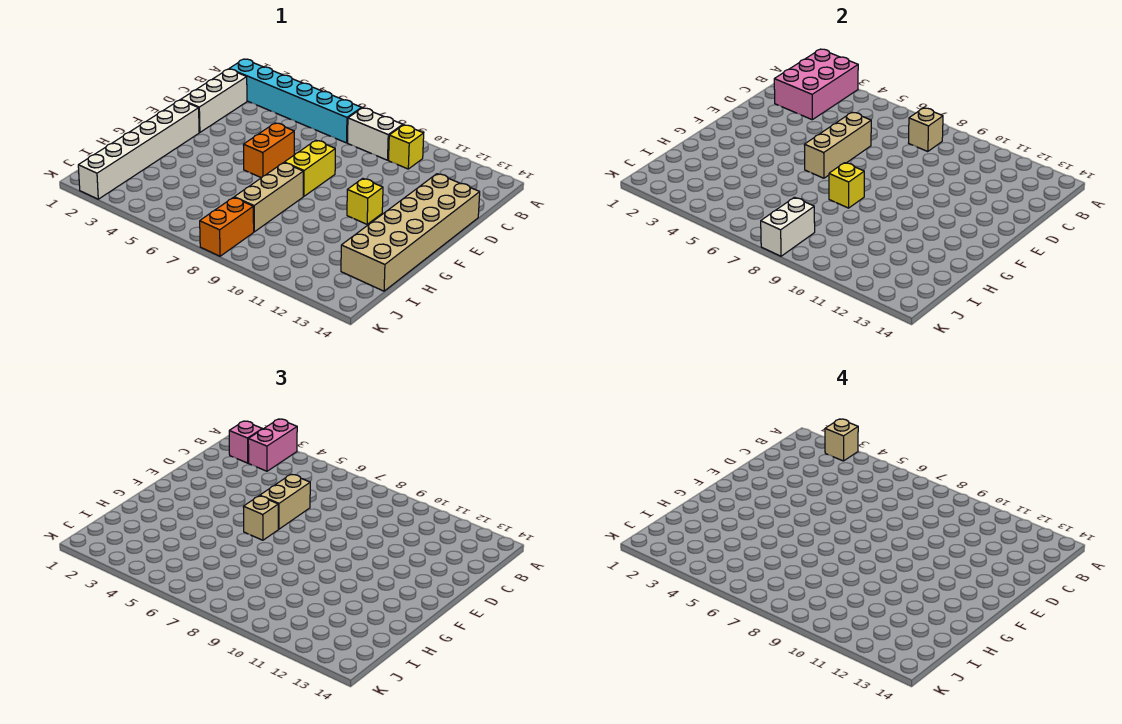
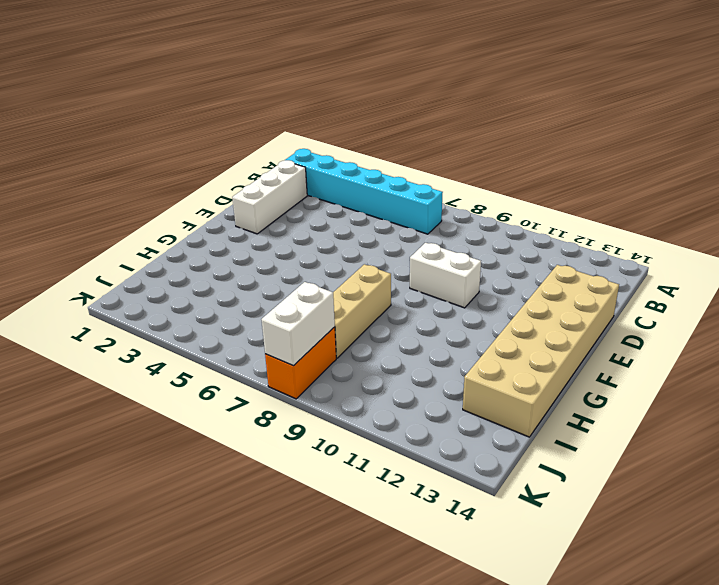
white brick E9:E10 level 1 -> white brick B8:B9 level 1
none -> yellow brick B10 level 1
none -> orange brick E6:F6 level 1
none -> yellow brick E8:F8 level 1

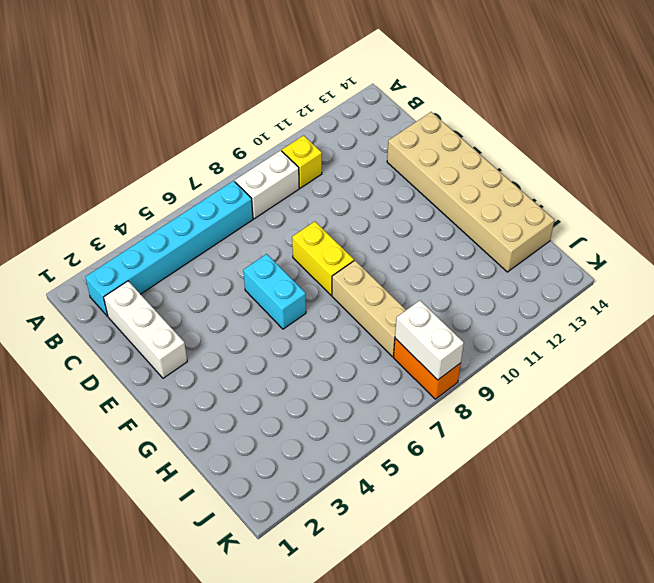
cyan brick E6:F6 level 1 -> orange brick E6:F6 level 1
none -> white brick F2:K2 level 1
none -> yellow brick F11 level 1
none -> pink brick A2:C3 level 2

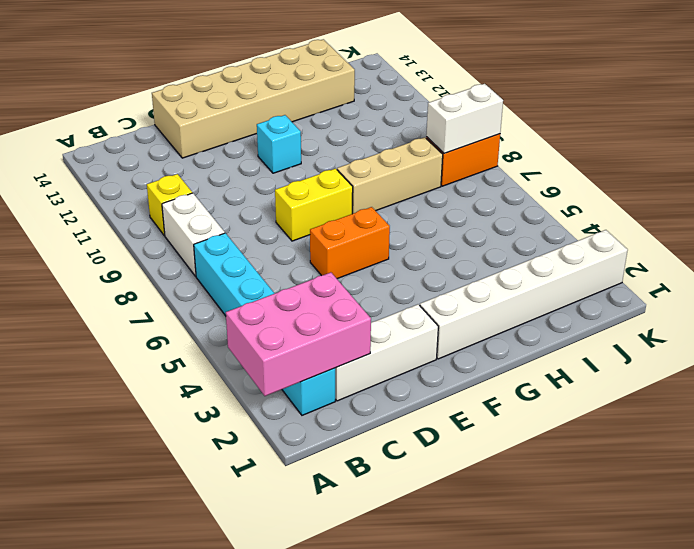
cyan brick F11 level 1 -> yellow brick F11 level 1
none -> tan brick B8 level 2
none -> tan brick D6:F6 level 2
none -> yellow brick G8 level 2

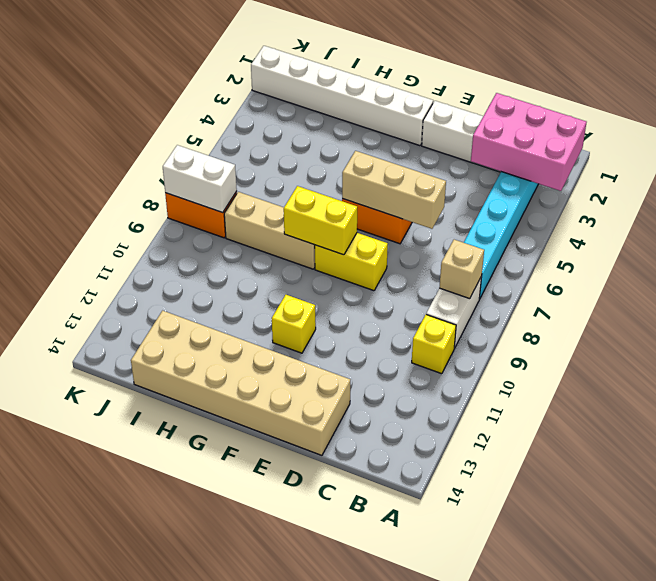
yellow brick F8:G8 level 2 -> yellow brick G8 level 2
none -> pink brick A3:B3 level 3
none -> pink brick B2 level 3
none -> tan brick D6:E6 level 3

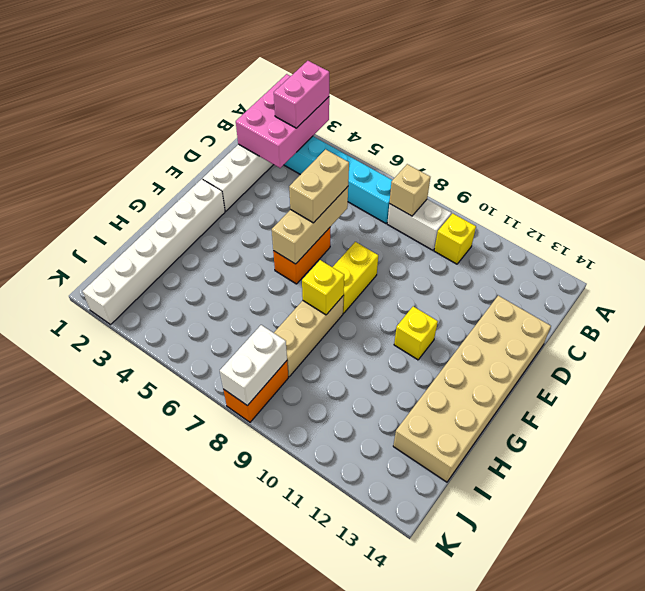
none -> pink brick B2 level 3
none -> tan brick F6 level 3
none -> tan brick A3 level 4

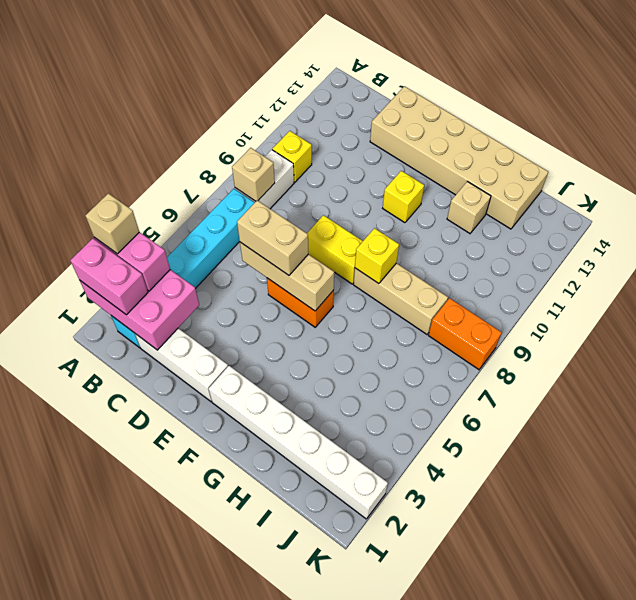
pink brick A2:B2 level 3 -> pink brick B2 level 3
tan brick H12 level 1 -> tan brick F6 level 3
none -> white brick J8:K8 level 2

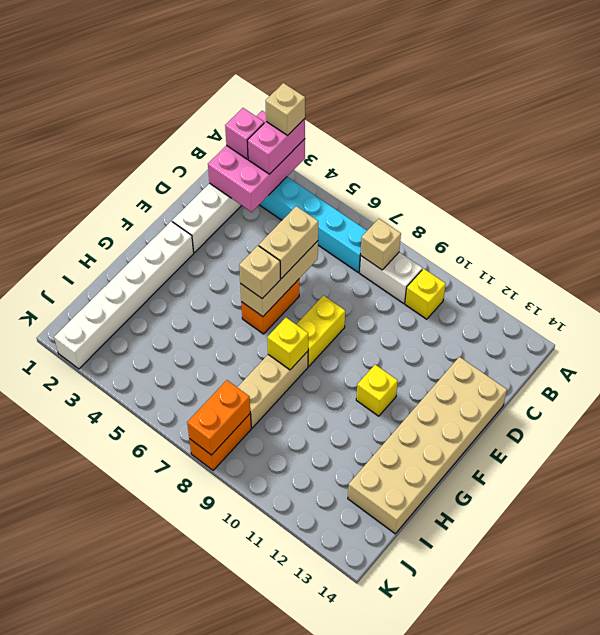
orange brick J8:K8 level 2 -> white brick J8:K8 level 2

